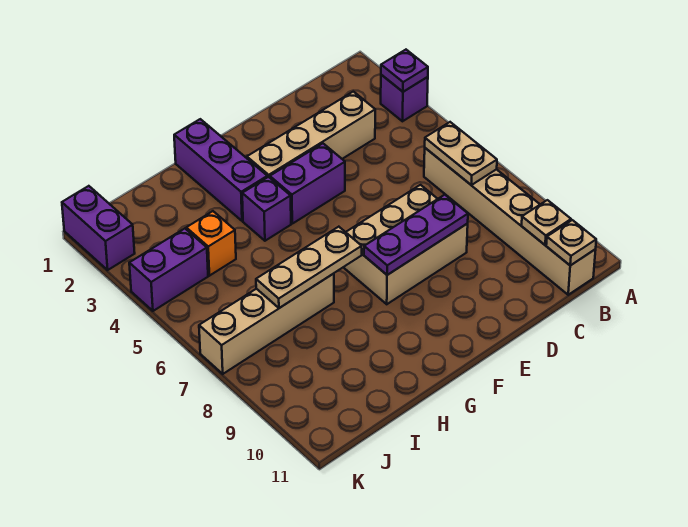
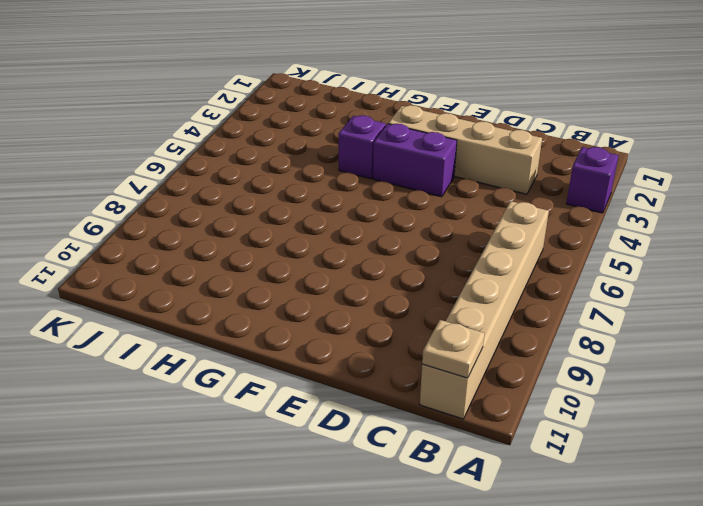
none -> tan brick D7:F8 level 1
none -> purple brick G1:G3 level 1
none -> tan brick H7:K7 level 1

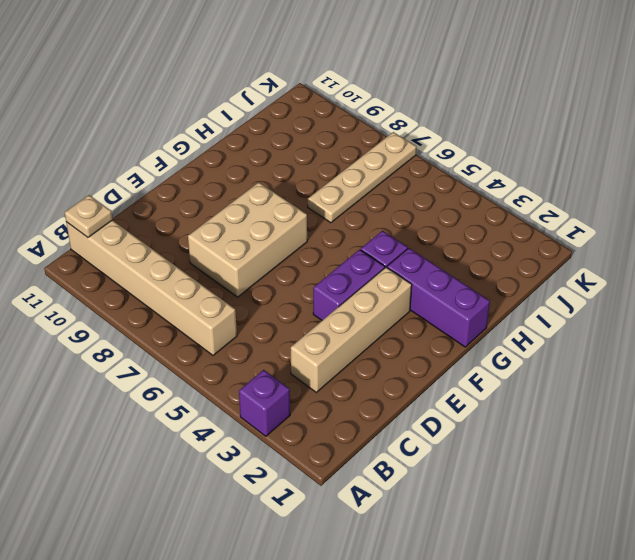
tan plate H7:K7 level 1 -> tan brick H7:K7 level 1
none -> orange brick I4 level 1
none -> purple brick J4:K4 level 1
none -> purple brick K1:K2 level 1

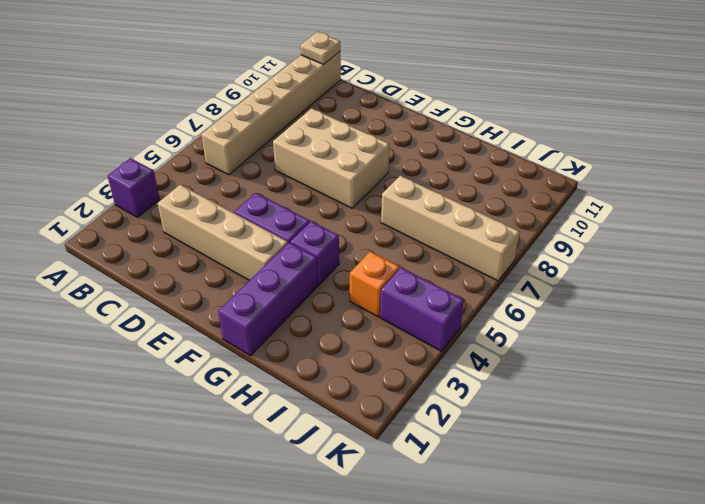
none -> purple brick K1:K2 level 1
none -> purple plate A3 level 2
none -> tan plate B6:B7 level 2

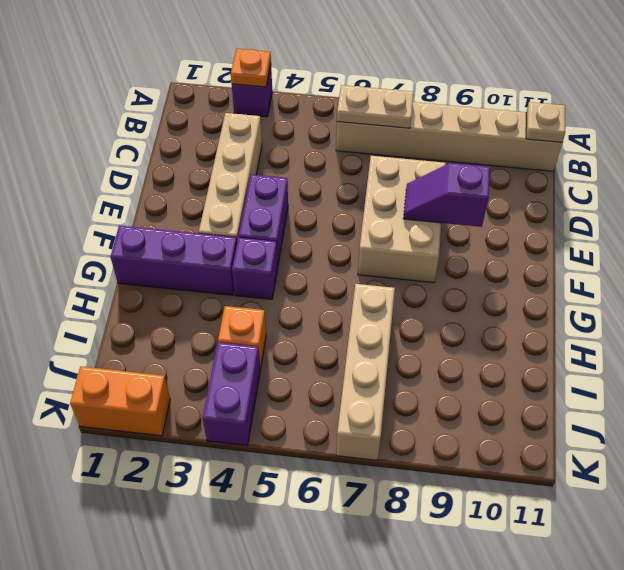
orange plate A3 level 2 -> purple plate A3 level 2
purple slope E8:E9 level 2 top 9 -> purple plate D8:F8 level 2
orange brick K1:K2 level 1 -> purple brick K1:K2 level 1
none -> tan plate B10 level 2
none -> tan plate G7:I7 level 2

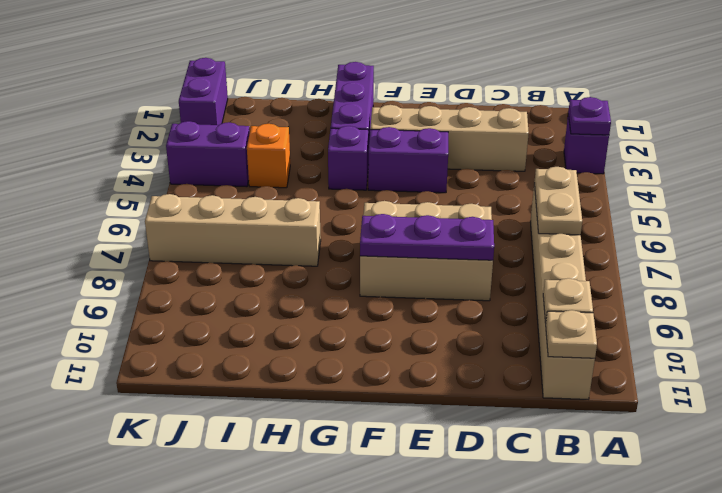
none -> tan plate G7:I7 level 2

